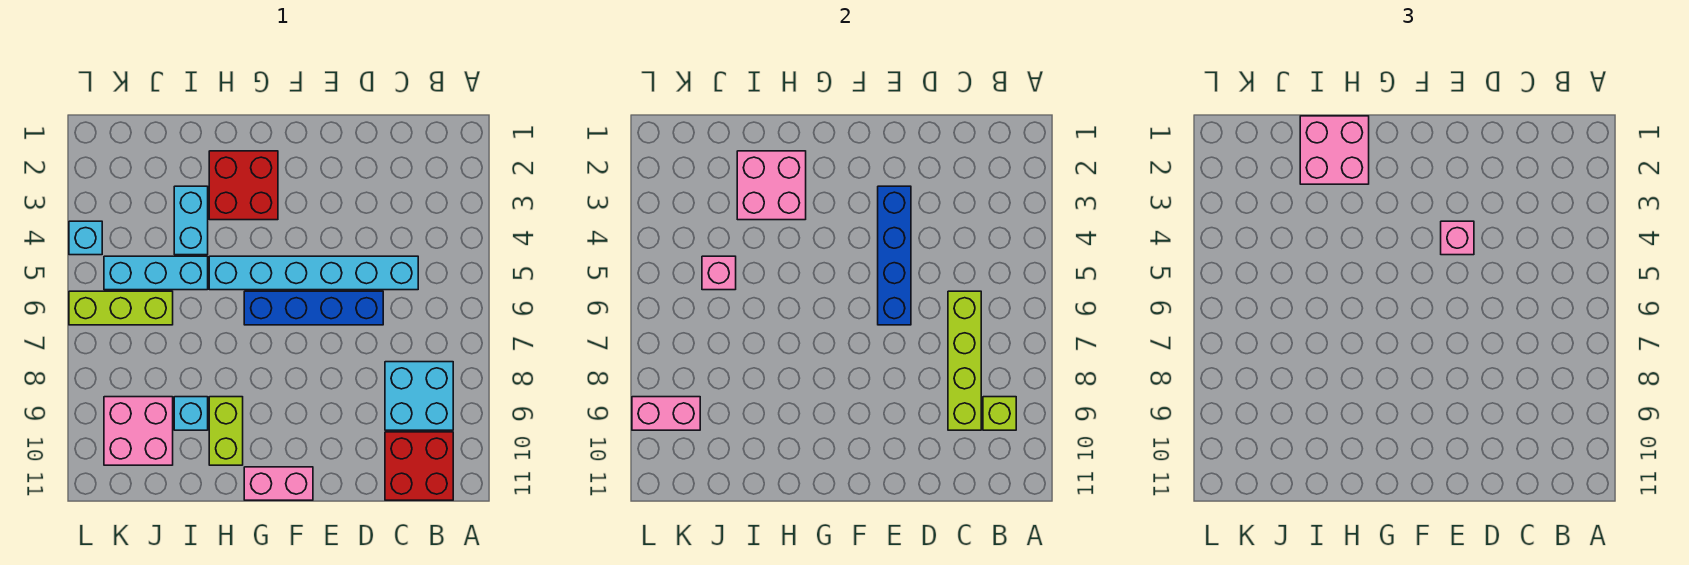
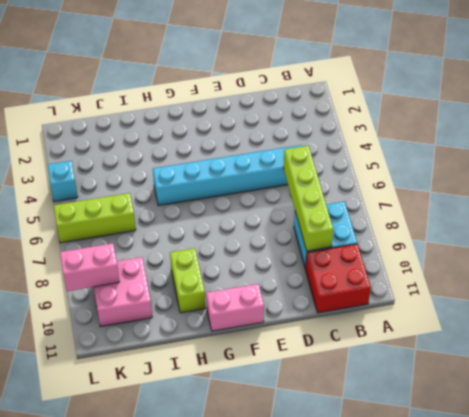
none -> blue brick D6:G6 level 1
none -> red brick G2:H3 level 1
none -> cyan brick I3:I4 level 1

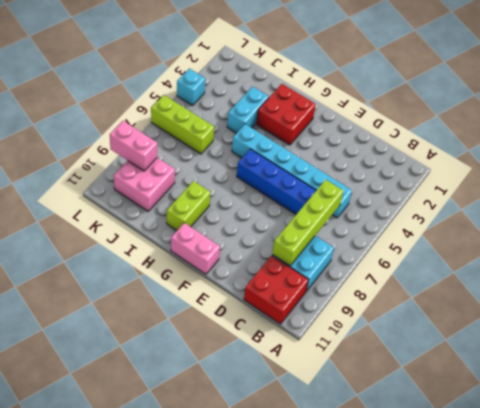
none -> cyan brick I5:K5 level 1
none -> cyan brick I9 level 1
none -> lime brick B9 level 2

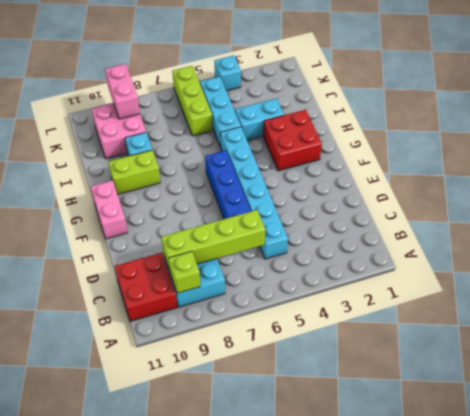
none -> blue brick E3:E6 level 2
none -> pink brick H2:I3 level 2
none -> pink brick J5 level 2

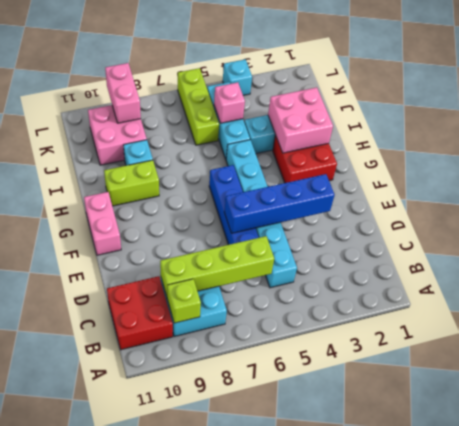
none -> pink brick E4 level 3
none -> pink brick H1:I2 level 3

